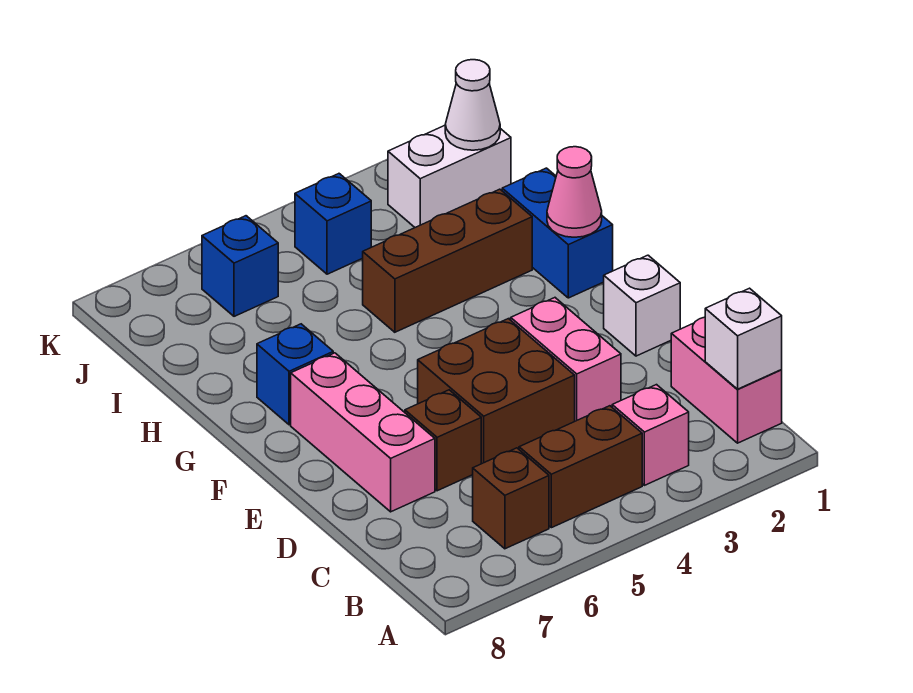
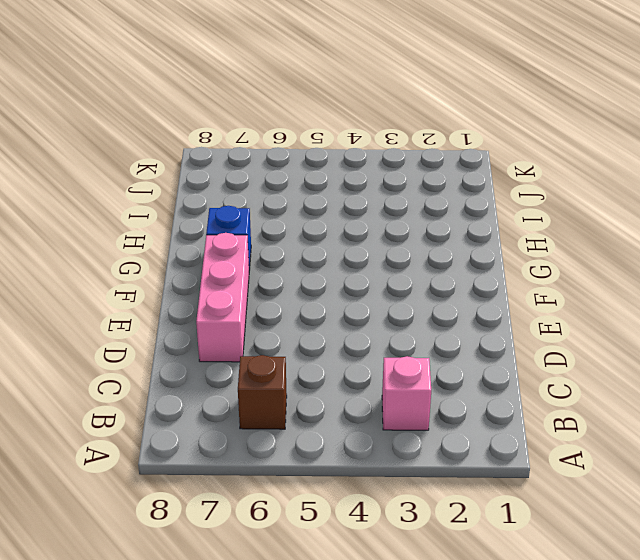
none -> pink brick B1:C1 level 1
none -> brown brick B4:B5 level 1
none -> pink brick D3:E3 level 1

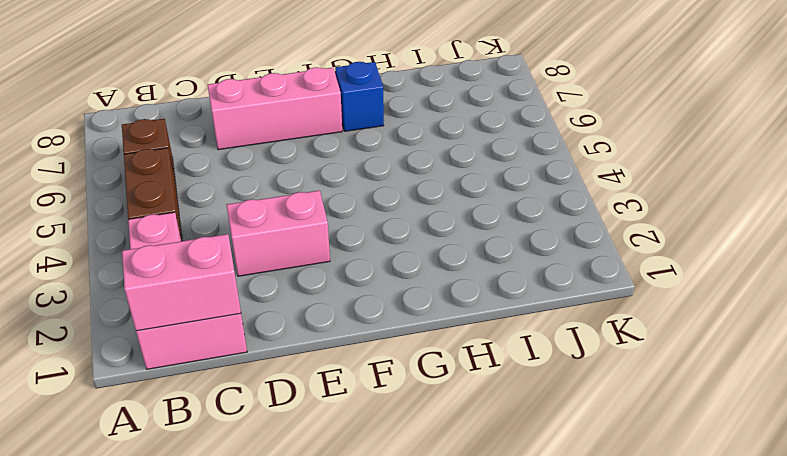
pink brick B1:C1 level 2 -> white brick B1 level 2
none -> brown brick D4:E5 level 1
none -> brown brick D6 level 1
none -> white brick E1 level 1

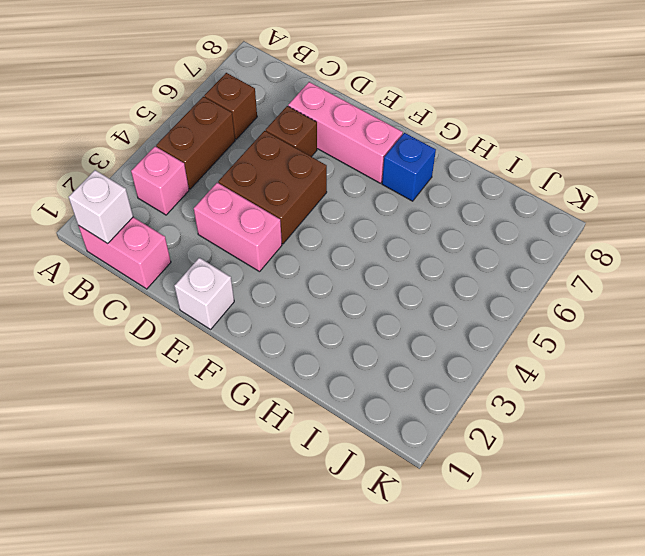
none -> blue brick G1:H1 level 1
none -> brown brick H2:H4 level 1
none -> white brick J1:J2 level 1

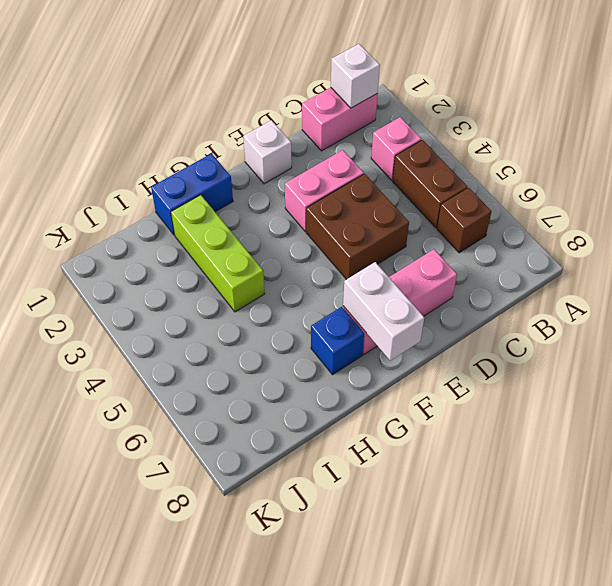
white brick F7:F8 level 2 -> white brick J1:J2 level 1
lime brick H2:H4 level 1 -> brown brick H2:H4 level 1
none -> brown brick D6 level 1
none -> blue brick J4 level 1
none -> blue brick J6 level 1

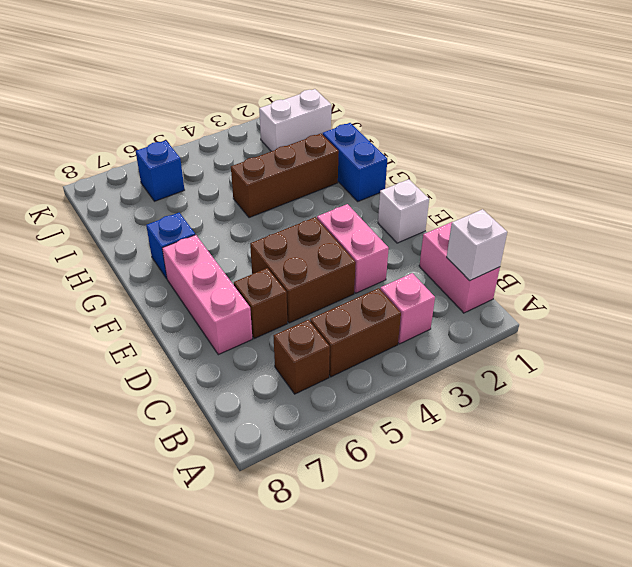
none -> blue brick J4 level 1
none -> pink cone G1 level 2
none -> white cone J1 level 2

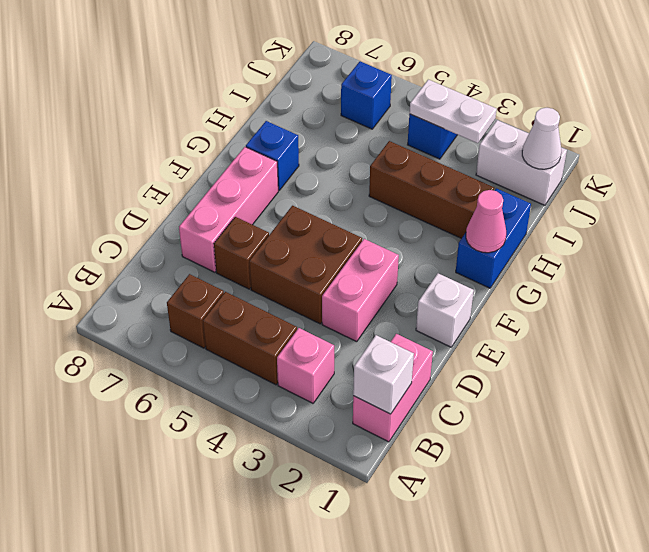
white plate J3:J4 level 2 -> none

